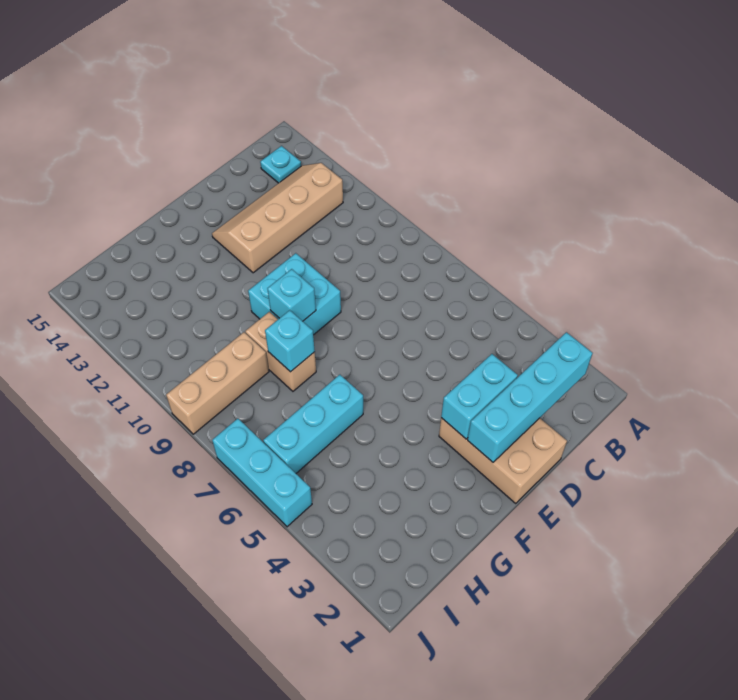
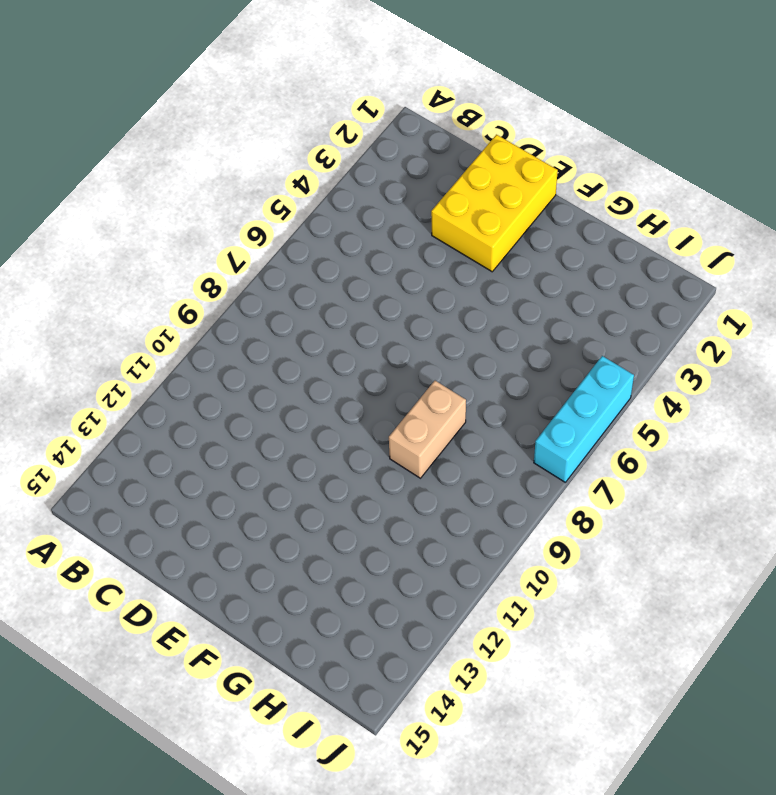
yellow brick D1:E3 level 1 -> tan brick D1:E3 level 1
none -> tan slope B12:E13 level 1 top 12
none -> cyan plate B14 level 1
none -> cyan brick E9:F10 level 1

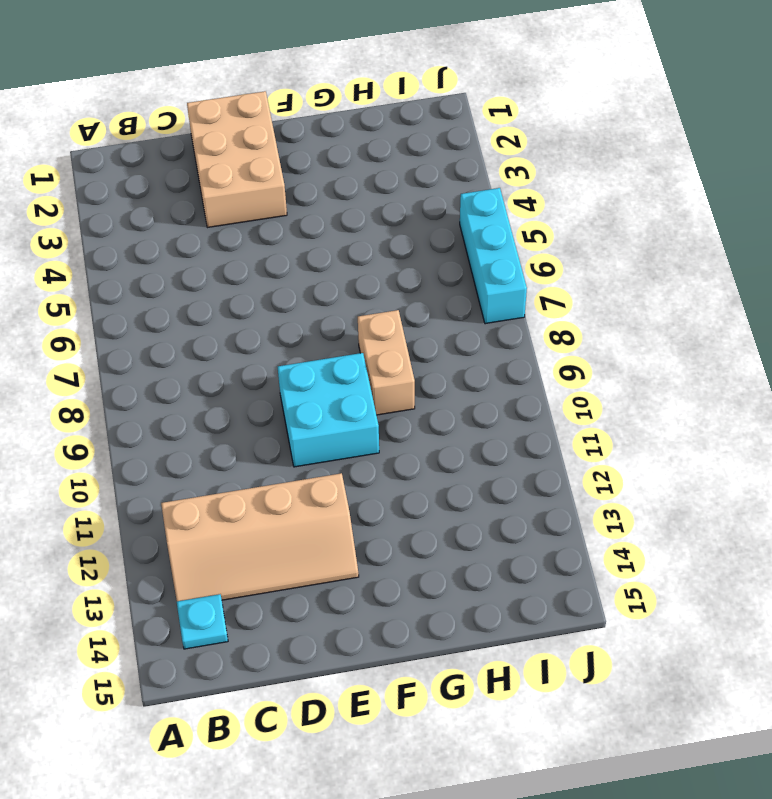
none -> cyan brick G6:I6 level 1
none -> tan brick H9:J9 level 1
none -> cyan brick B2:E2 level 2

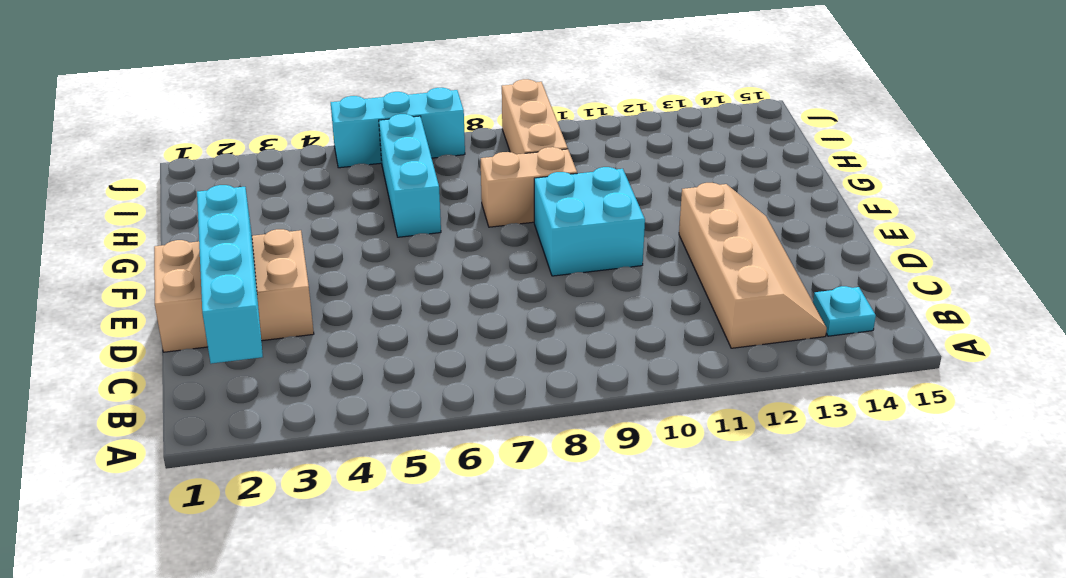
none -> cyan brick D3:E3 level 2
none -> cyan brick F9 level 2
none -> cyan brick G8 level 2

